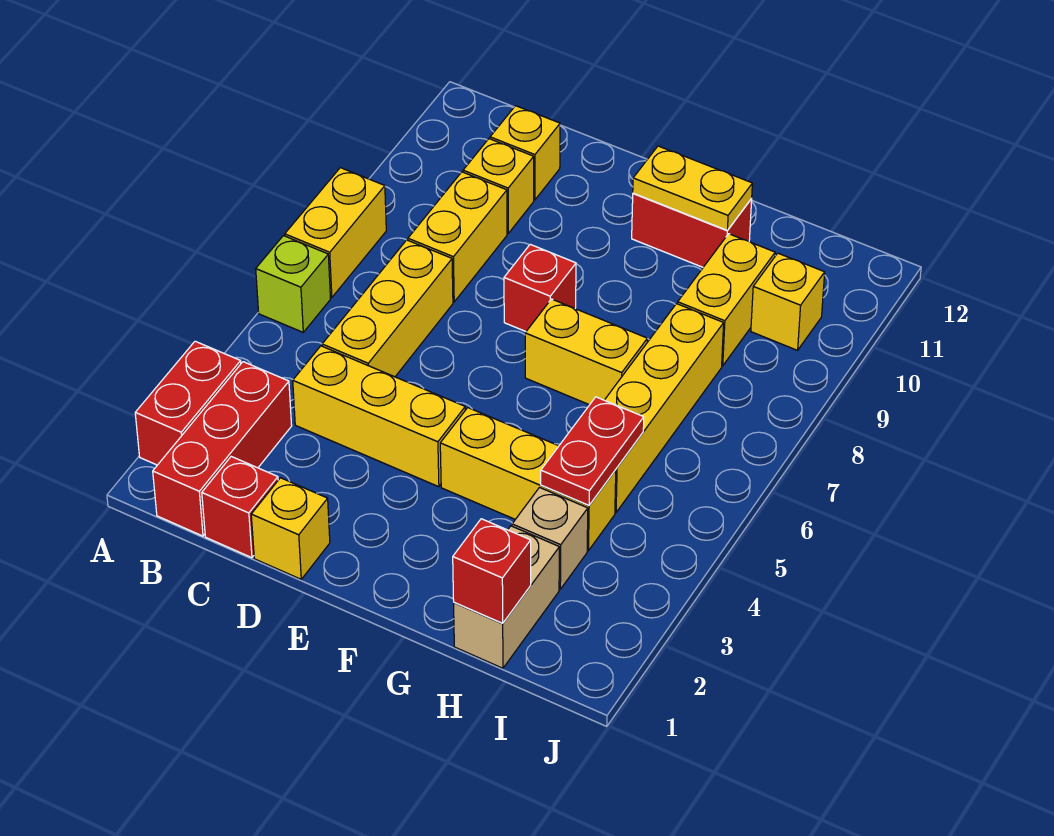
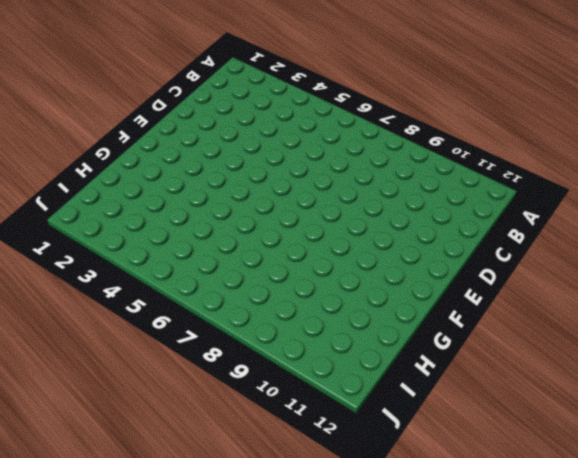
none -> red brick A2:A3 level 1
none -> lime brick A6 level 1
none -> yellow brick A7:A8 level 1

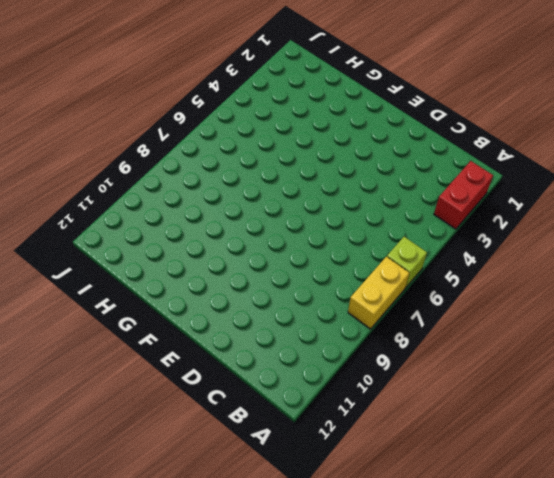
none -> red brick B1:B3 level 1
none -> red brick C1 level 1
none -> yellow brick C4:E4 level 1

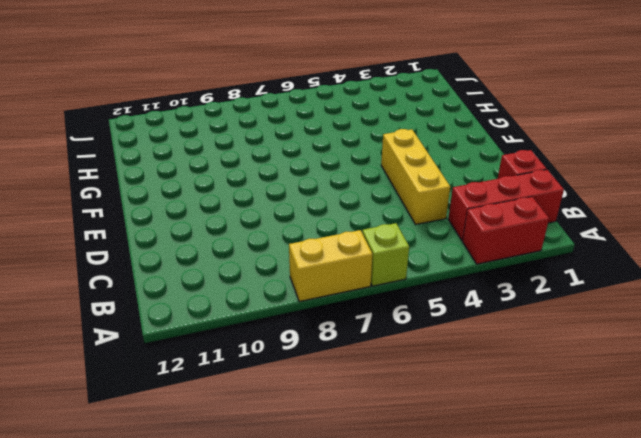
none -> yellow brick C5:C7 level 1
none -> yellow brick C8:C9 level 1
none -> yellow brick C10 level 1

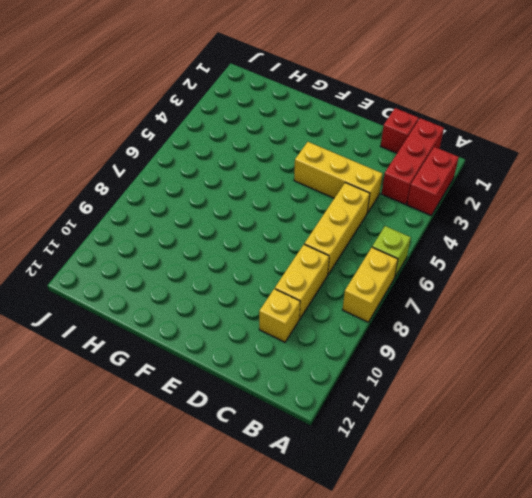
none -> yellow brick C11 level 1
none -> yellow brick D1 level 1
none -> red brick E8 level 1

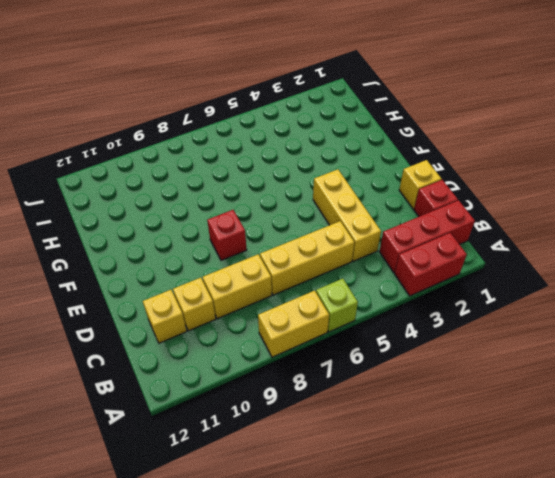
none -> yellow brick F4:H4 level 1
none -> yellow brick F7:G7 level 1
none -> red brick F11:G11 level 1

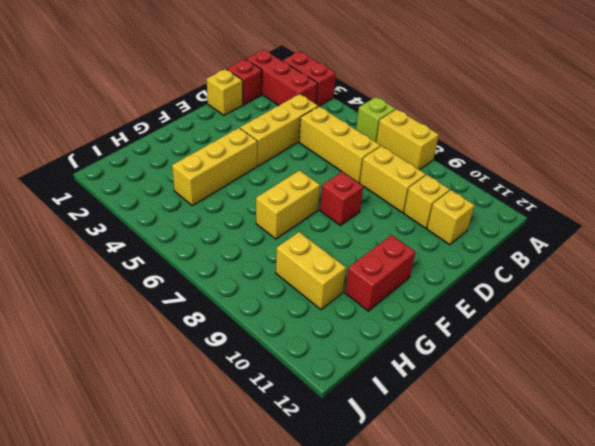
none -> tan brick H1:H2 level 1
none -> tan brick H3 level 1
none -> yellow brick H5:H8 level 1

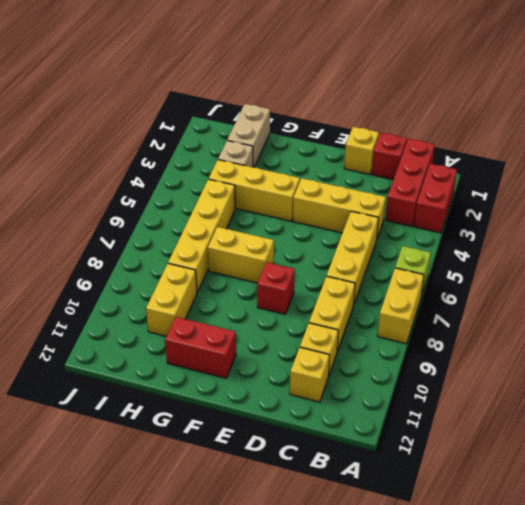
none -> yellow brick I10 level 1
none -> yellow plate F11:G11 level 2
none -> red brick H1 level 2

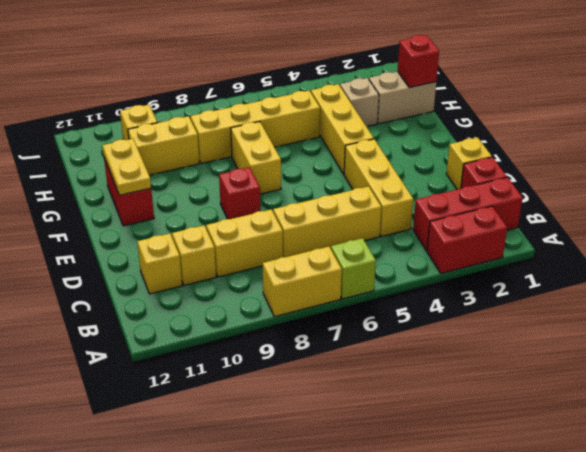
none -> red plate H4:H5 level 2

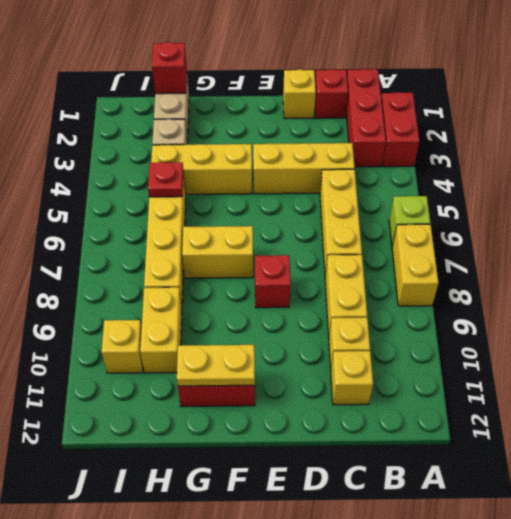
red plate H5 level 2 -> red plate H4:H5 level 2

